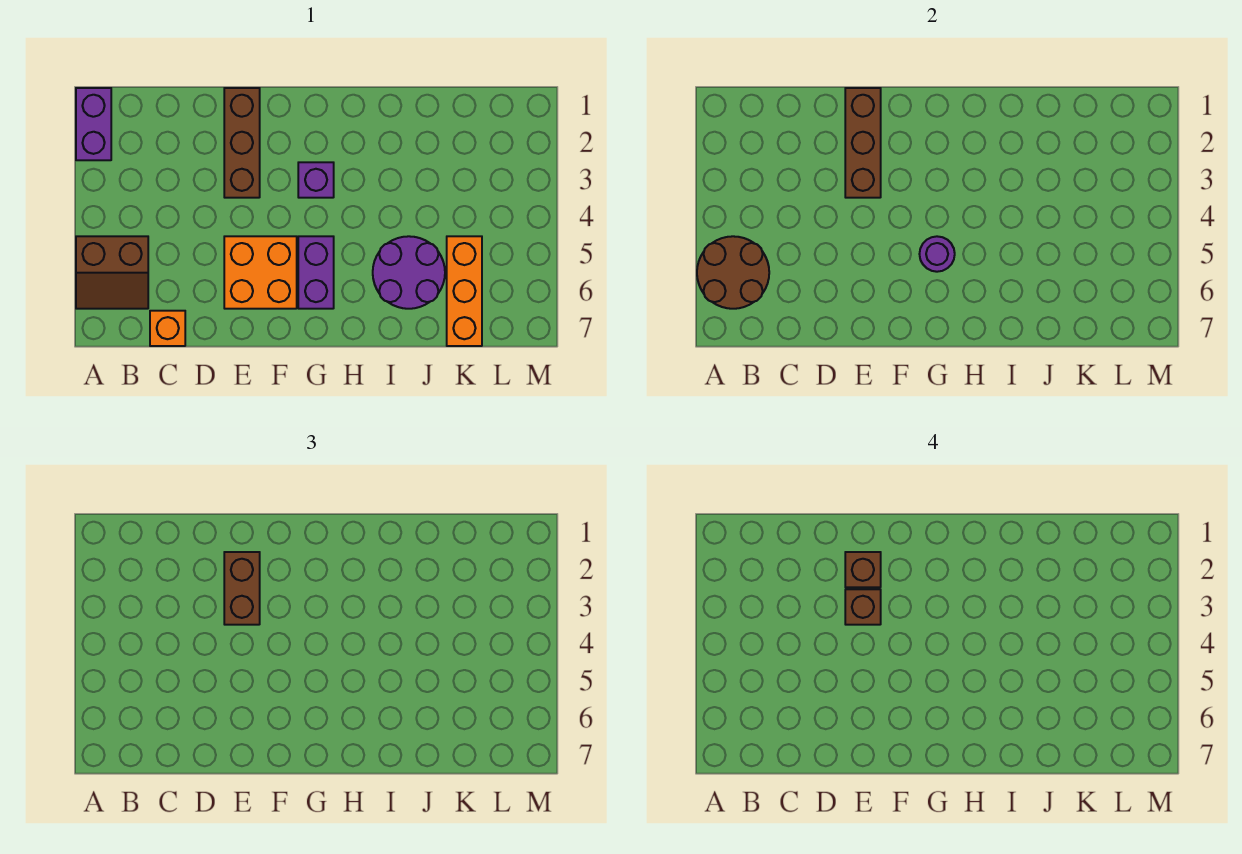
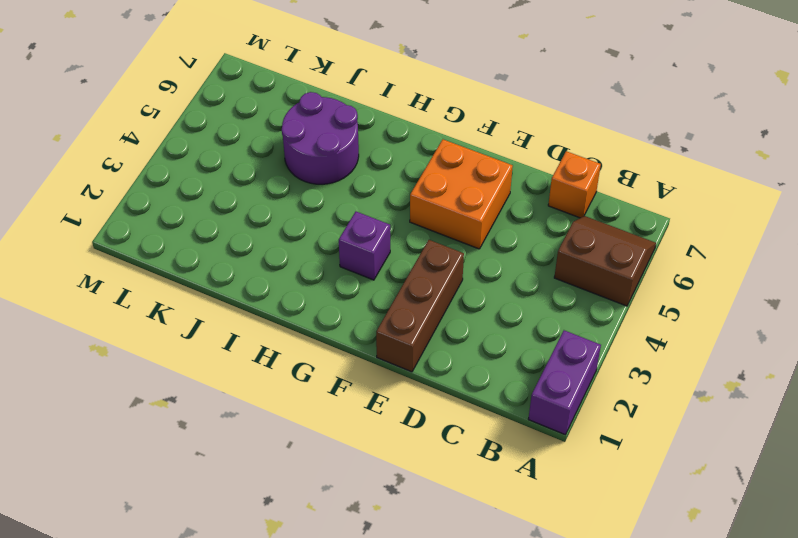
none -> purple brick G5:G6 level 1
none -> orange brick K5:K7 level 1
none -> brown round brick A5:B6 level 2

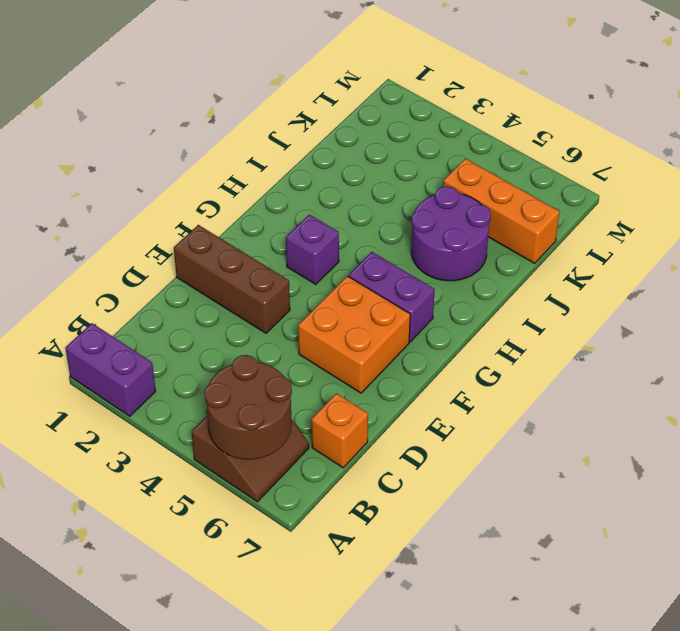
none -> brown brick E1:E3 level 2
none -> purple round brick G5 level 2
none -> brown brick E2:E3 level 3

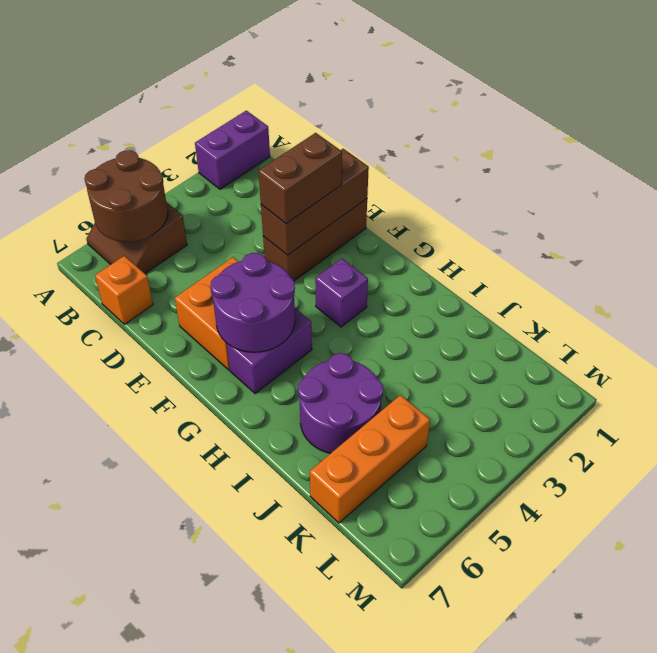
purple round brick F5:G6 level 2 -> purple round brick G5 level 2
none -> brown brick E2 level 4
none -> brown brick E3 level 4

